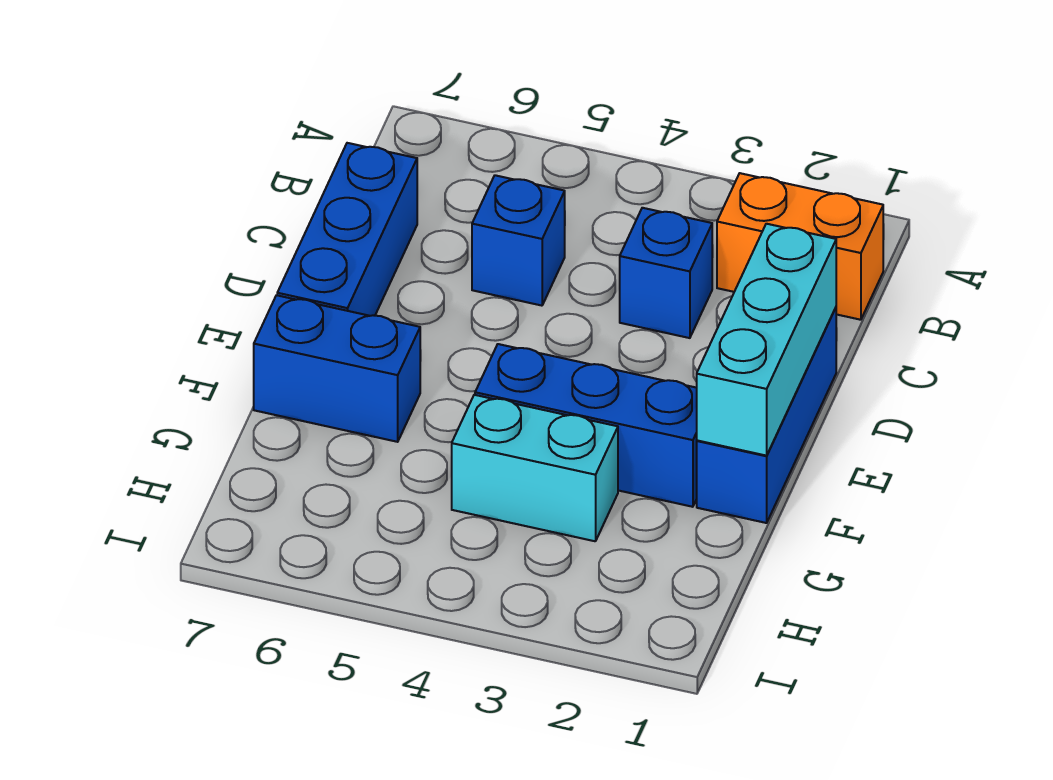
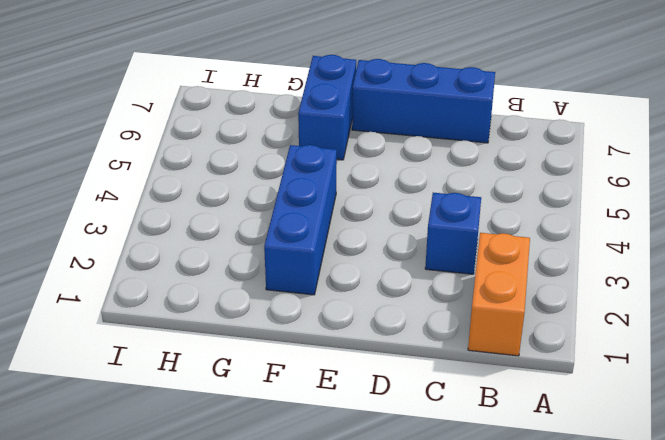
none -> blue brick C5 level 1
none -> blue brick D1:F1 level 1

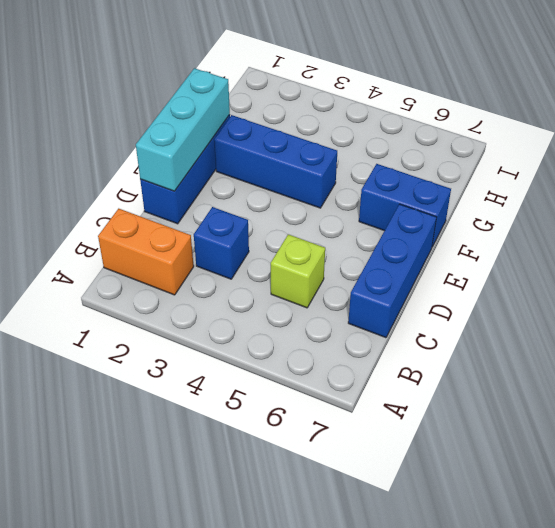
lime brick C5 level 1 -> blue brick C5 level 1
none -> cyan brick G3:G4 level 1

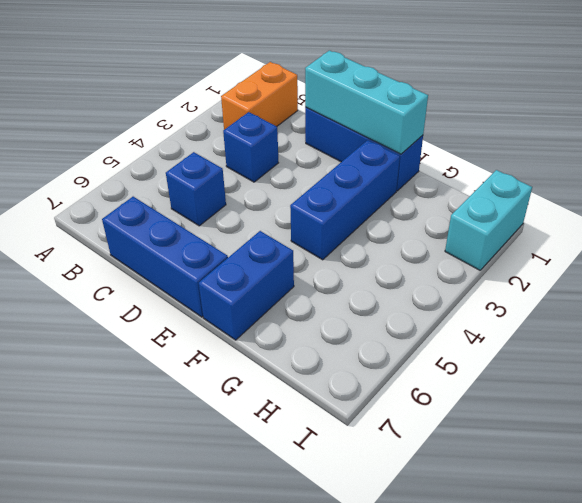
cyan brick I1:I2 level 1 -> cyan brick G3:G4 level 1

